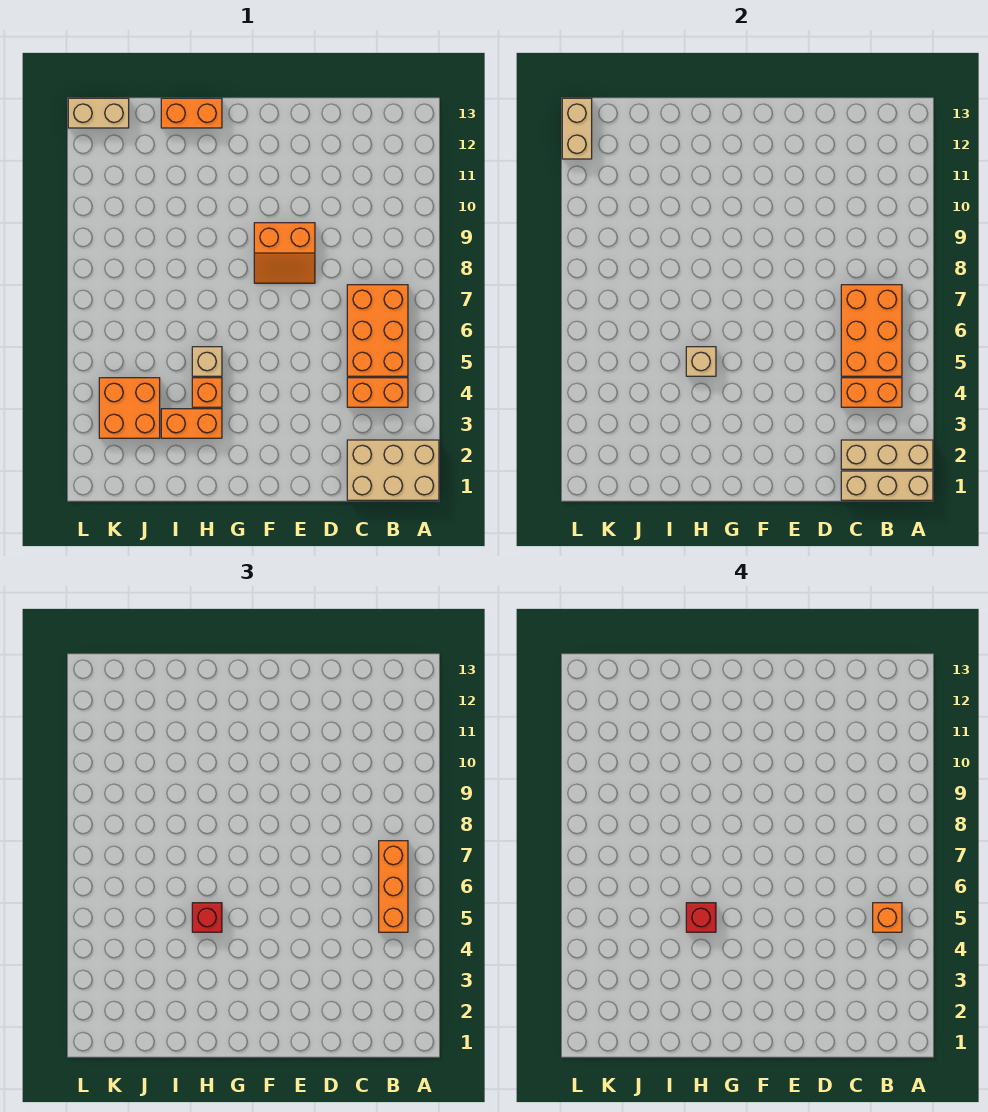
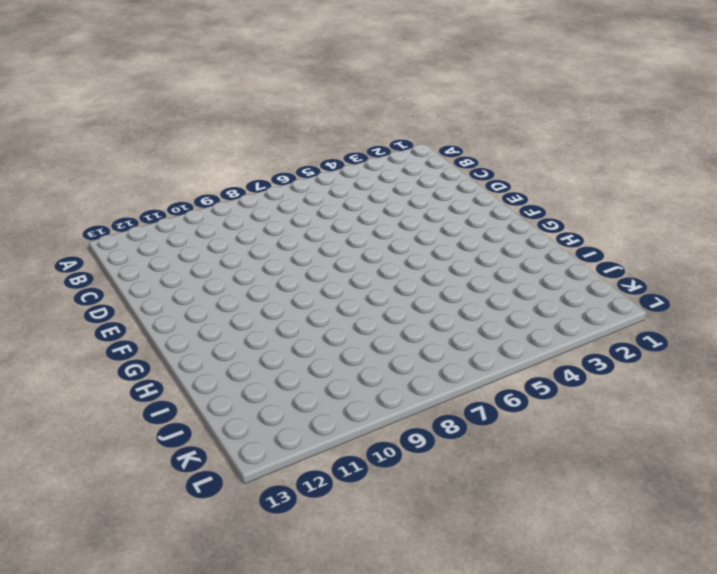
none -> tan brick A1:C2 level 1
none -> orange brick B4:C4 level 1
none -> orange brick B5:C7 level 1

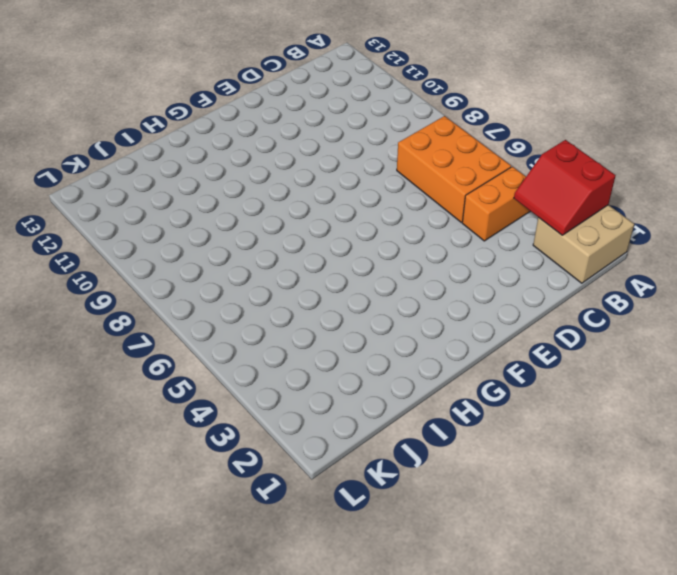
tan brick A1:B2 level 1 -> tan brick A1:C2 level 1
red slope A2:B3 level 2 top A -> tan brick A2:C2 level 2
none -> orange slope E8:F9 level 1 top 9
none -> orange brick H3:I3 level 1
none -> orange brick H4 level 1

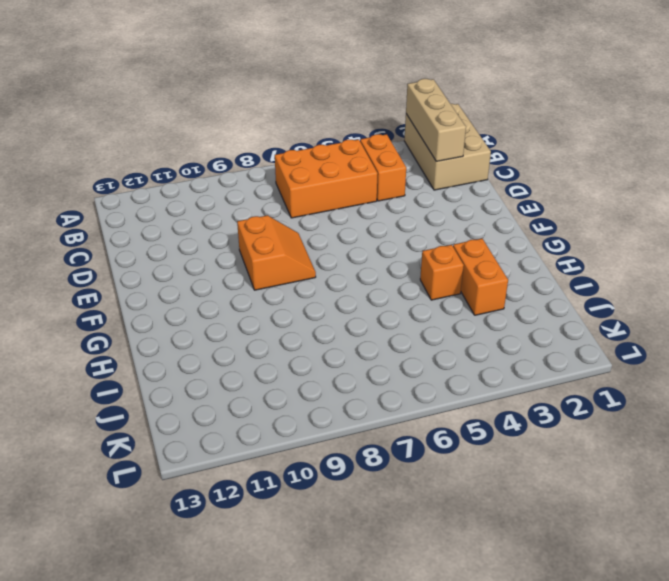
none -> tan brick H5 level 1
none -> orange brick H13:I13 level 1
none -> orange brick J3:K4 level 1

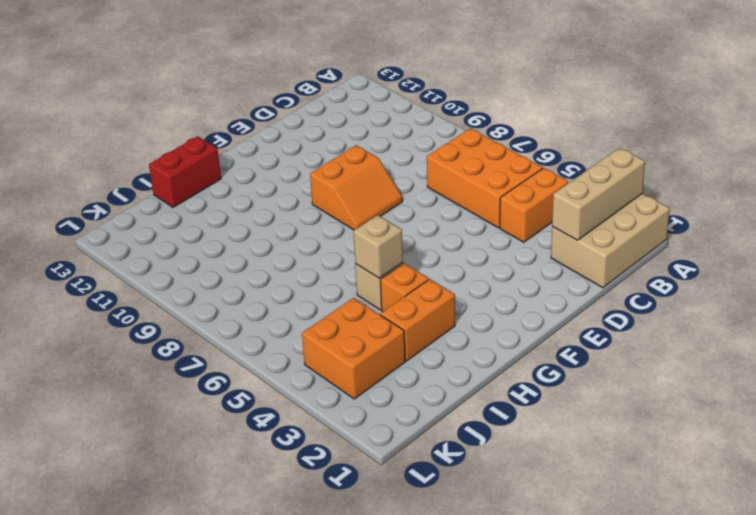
red brick H13:I13 level 1 -> orange brick H13:I13 level 1
none -> tan brick K13:L13 level 1
none -> tan brick A1:C1 level 2
none -> orange brick B4:C4 level 2

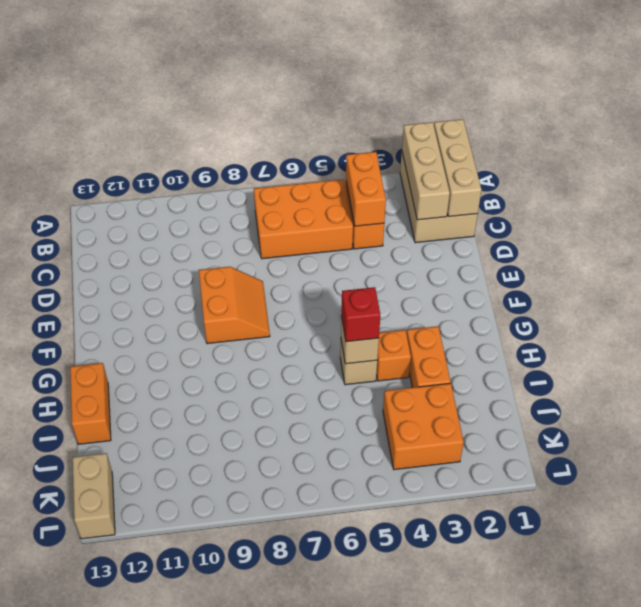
none -> orange brick B5:C7 level 2
none -> tan brick L12:L13 level 2
none -> orange brick B5:B7 level 3

